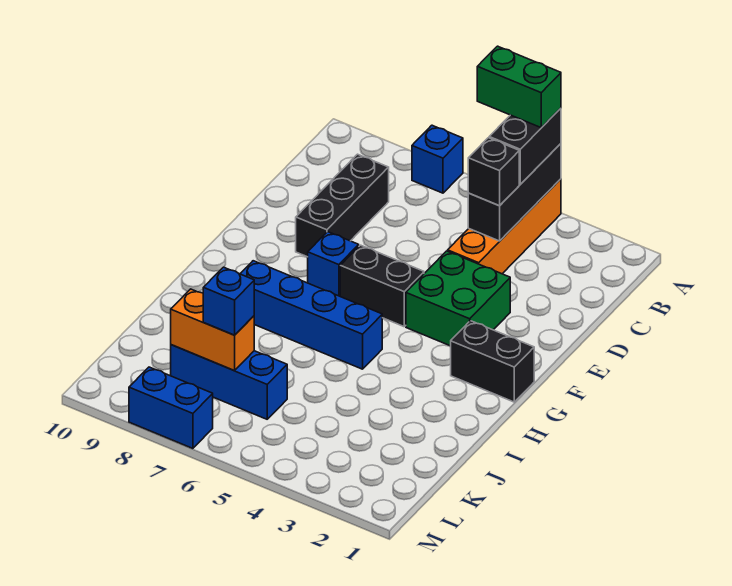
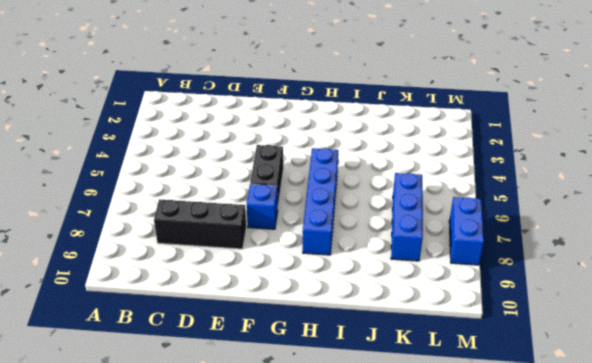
none -> orange brick A4:D4 level 1
none -> blue brick A7 level 1
none -> green brick E3:F4 level 1

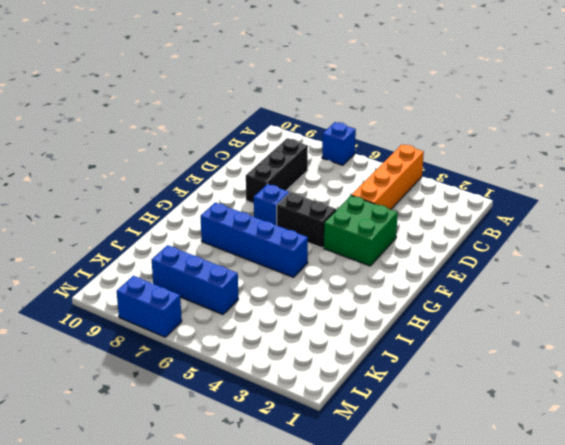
none -> black brick G1:G2 level 1
none -> black brick A4:C4 level 2
none -> orange brick K7:K8 level 2

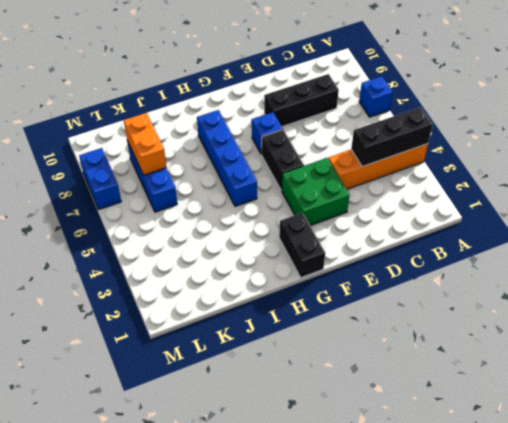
none -> black brick A4:B4 level 3
none -> black brick C4 level 3
none -> blue brick K7 level 3

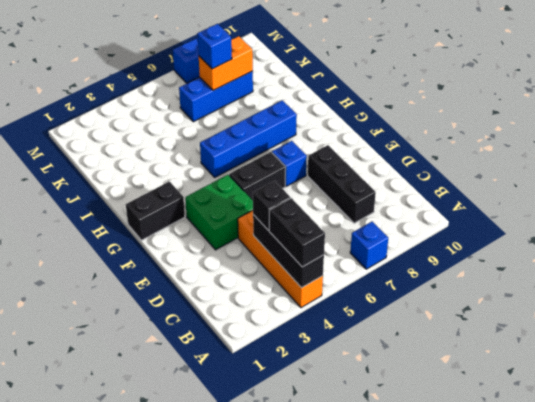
none -> green brick A4:A5 level 4

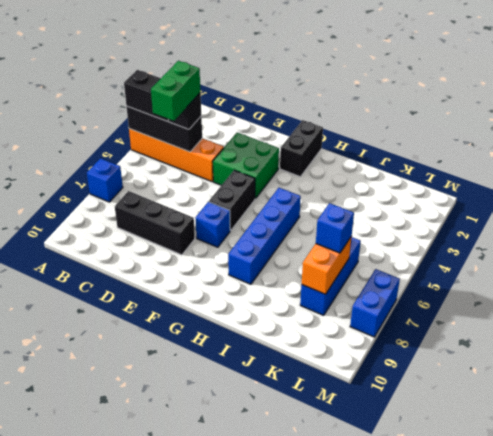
green brick C4:C5 level 4 -> green brick A4:A5 level 4

